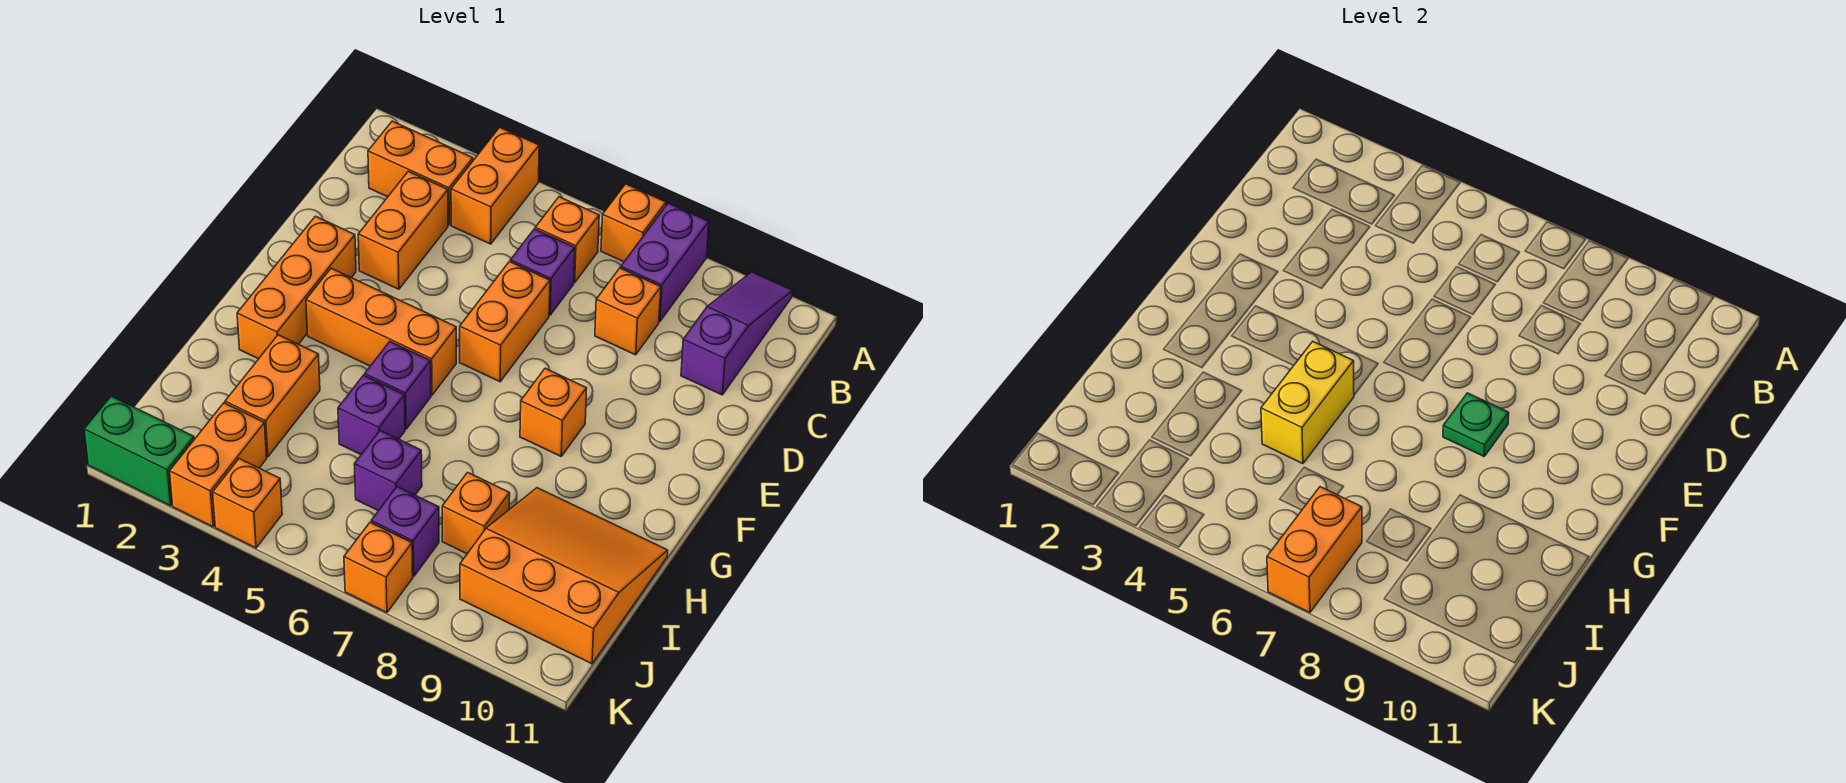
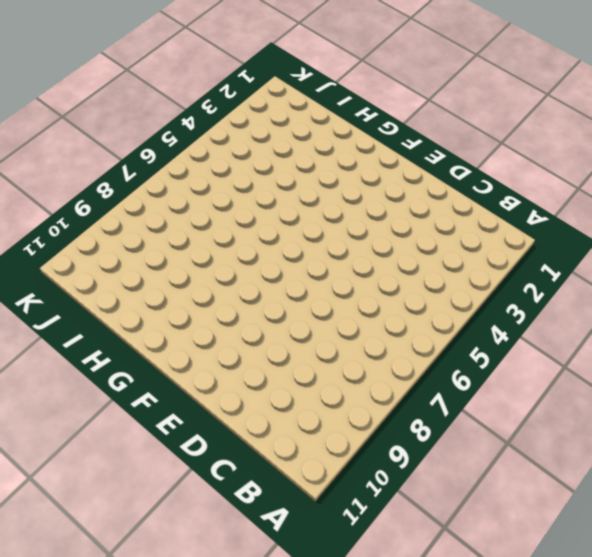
none -> orange brick A4:B4 level 1
none -> orange brick A7 level 1
none -> purple brick A8:B8 level 1

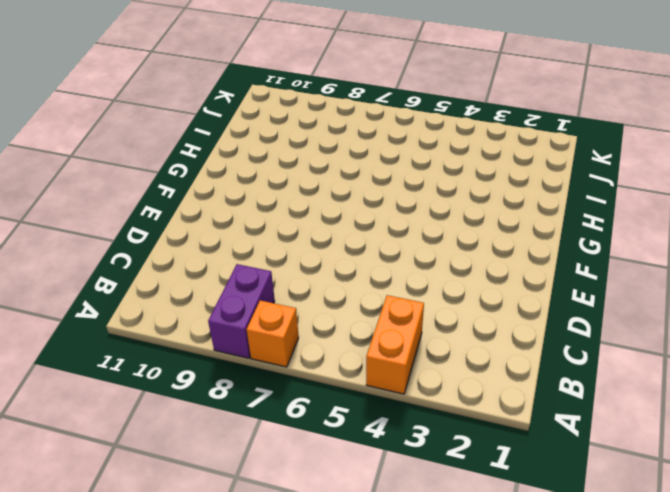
none -> purple slope A10:C10 level 1 top C
none -> orange brick B2:B3 level 1
none -> orange brick B6 level 1

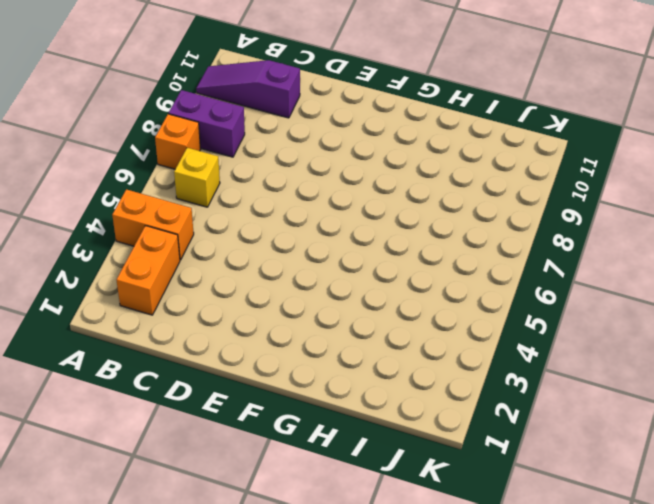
yellow brick B6 level 1 -> orange brick B6 level 1
none -> orange brick C3:D3 level 1
none -> purple brick C6 level 1
none -> orange brick C8 level 1

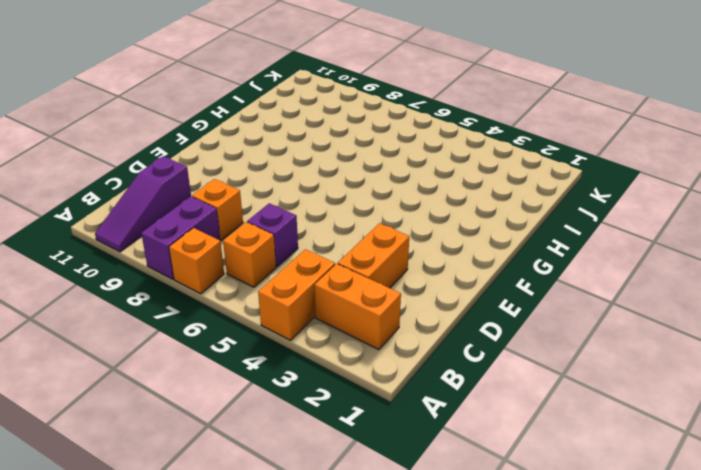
none -> orange brick D6:E6 level 1
none -> orange brick E2:G2 level 1
none -> orange brick F3:F5 level 1

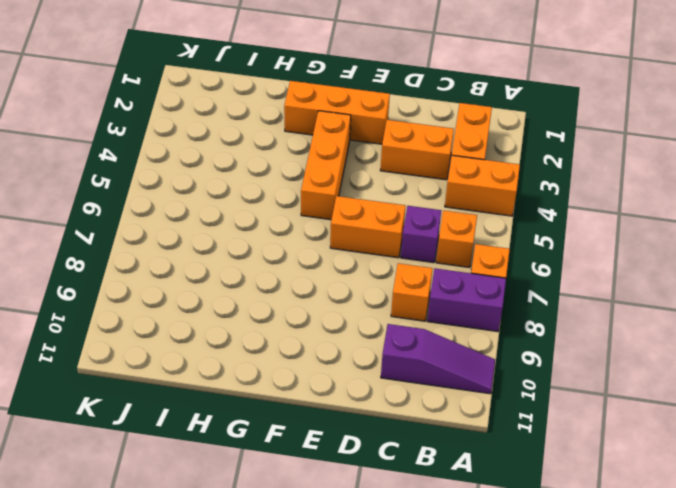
none -> orange brick F8 level 1
none -> purple brick G5 level 1
none -> orange brick H3:I3 level 1

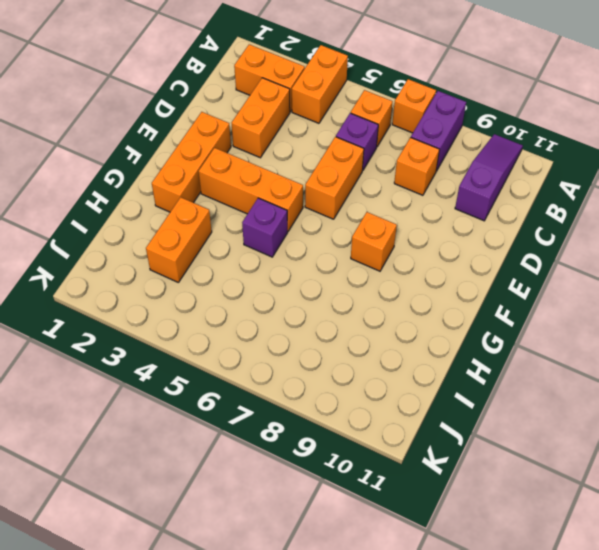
none -> purple brick H5 level 1
none -> orange slope H9:J11 level 1 top J
none -> purple brick I6 level 1

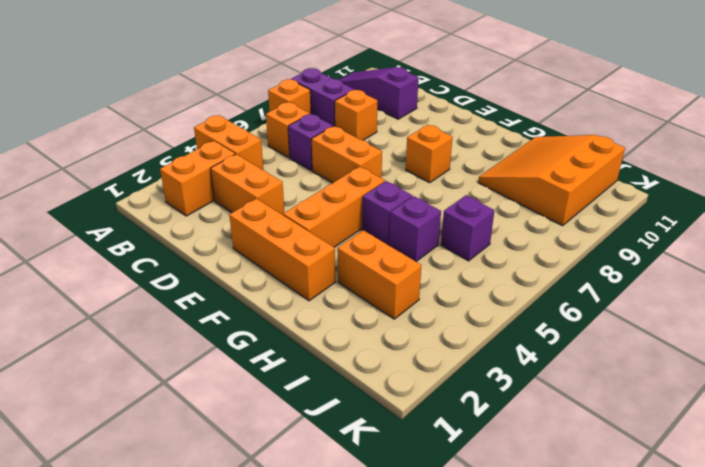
none -> orange brick I8 level 1
none -> orange brick J3:K3 level 1
none -> purple brick J7 level 1

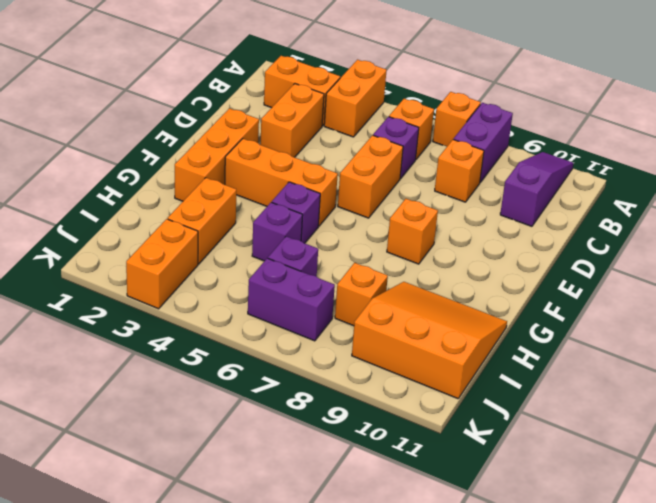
purple brick J6:J7 level 1 -> purple brick J7 level 1
none -> green brick K1:K2 level 1
none -> orange brick K4 level 1
none -> orange brick K7 level 1

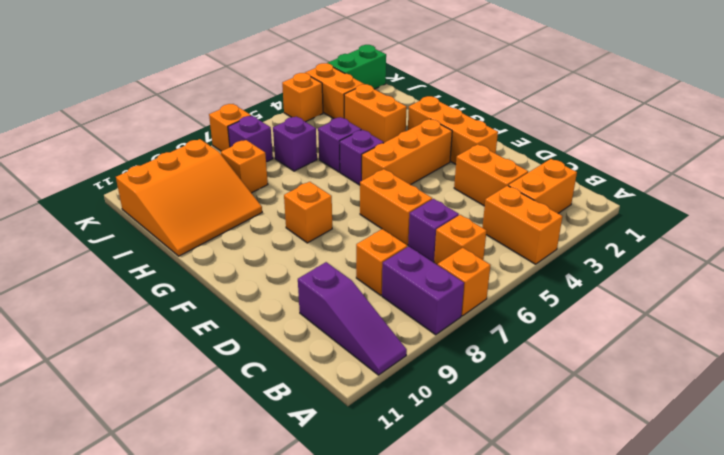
none -> green plate F8 level 2
none -> yellow brick G5:H5 level 2
none -> orange brick J7:K7 level 2

